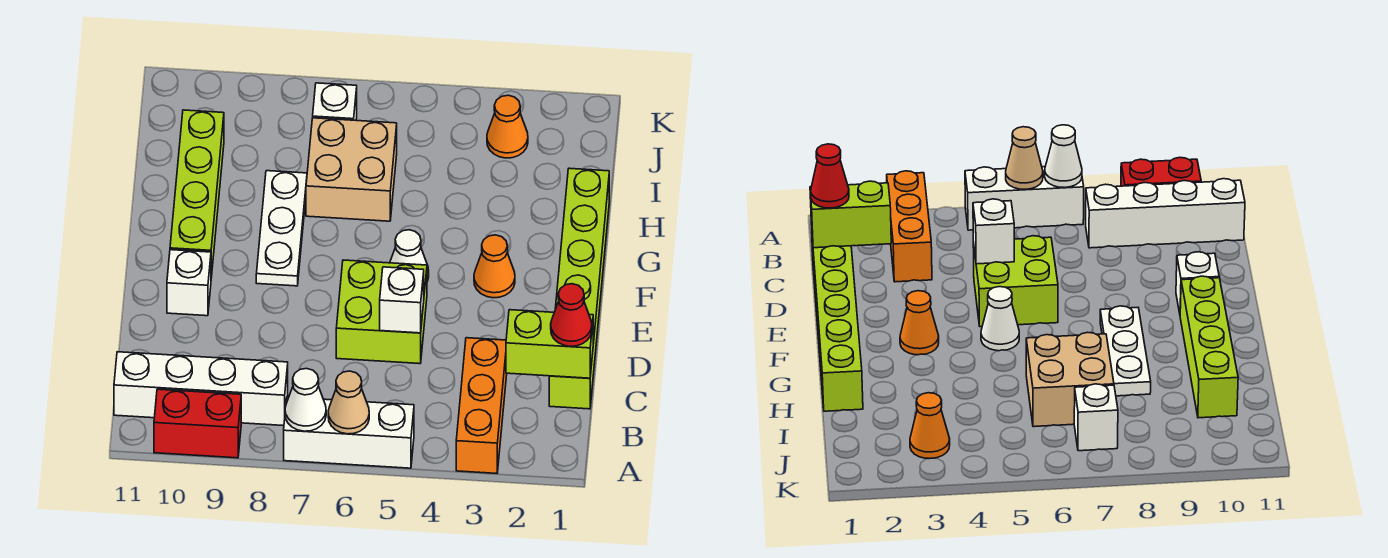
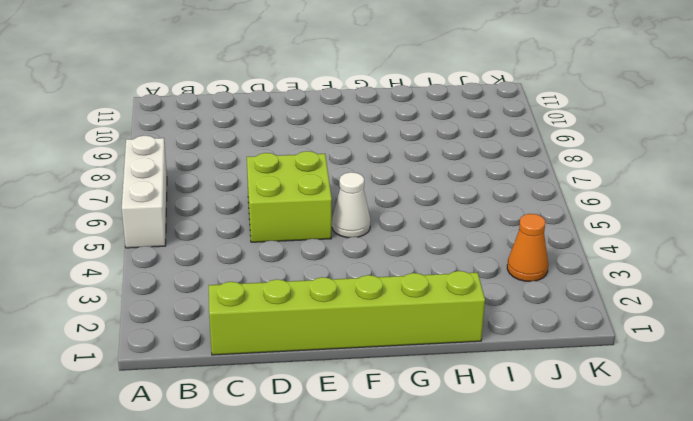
none -> orange brick A3:C3 level 1
none -> red brick A9:A10 level 1
none -> white brick B8:B11 level 1

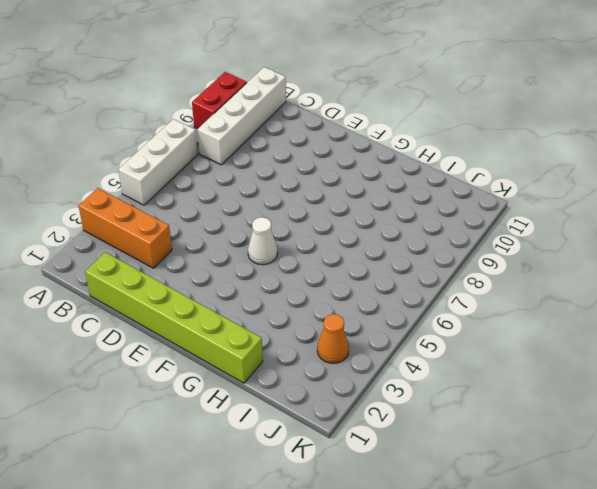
none -> lime brick D5:E6 level 1
none -> white brick E10 level 1
none -> orange cone F3 level 1

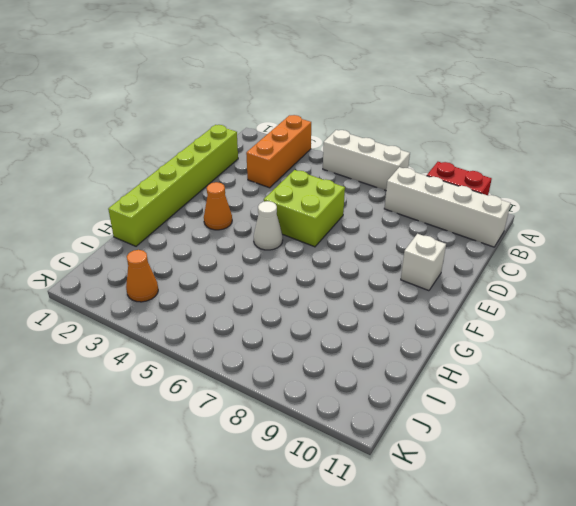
none -> white plate F8:H8 level 1
none -> lime brick F10:I10 level 1
none -> tan brick H6:I7 level 1

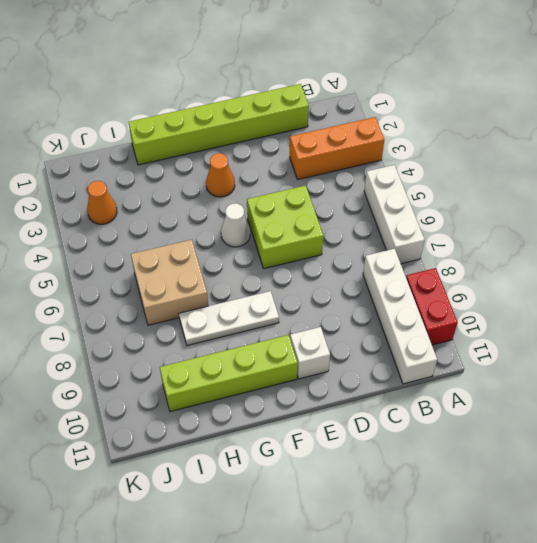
none -> white brick J7 level 1
none -> tan cone A6 level 2
none -> white cone A7 level 2

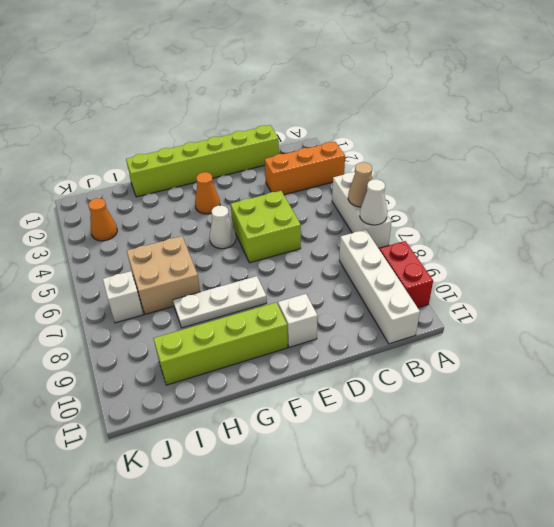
none -> lime brick C1:C2 level 2
none -> white brick D5 level 2
none -> red cone C1 level 3

